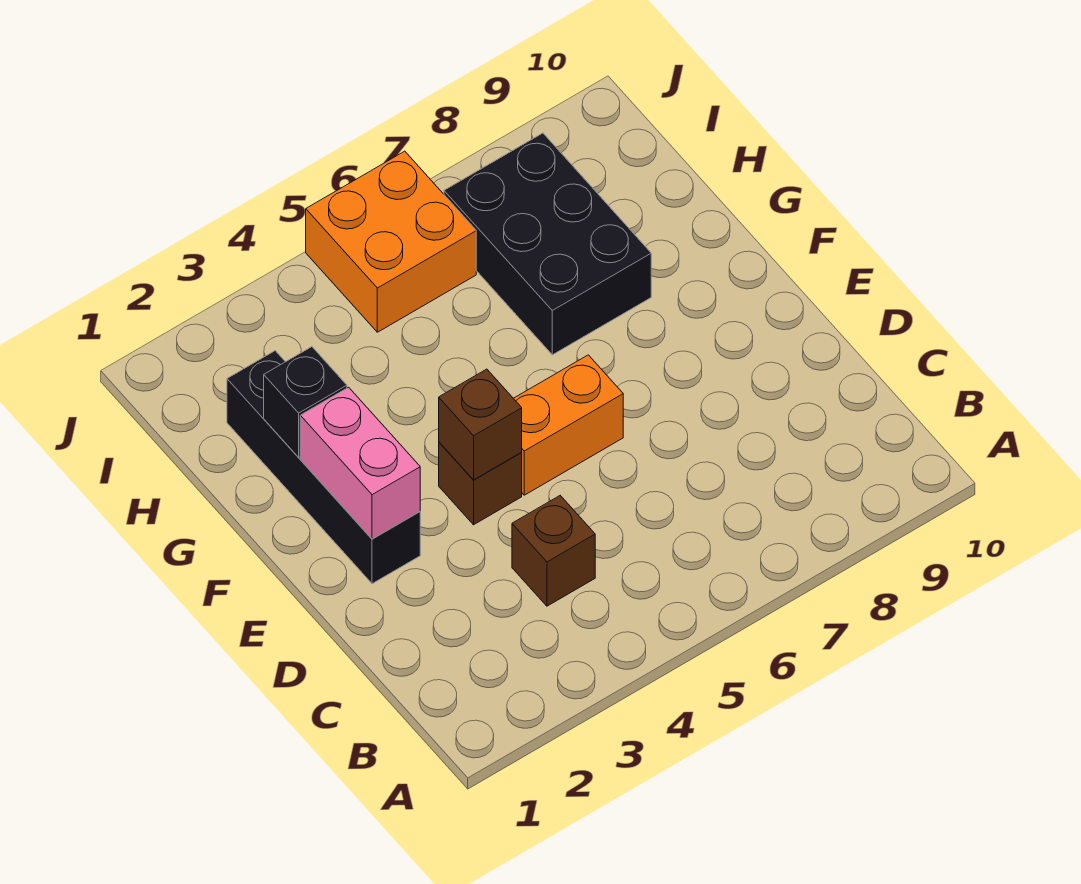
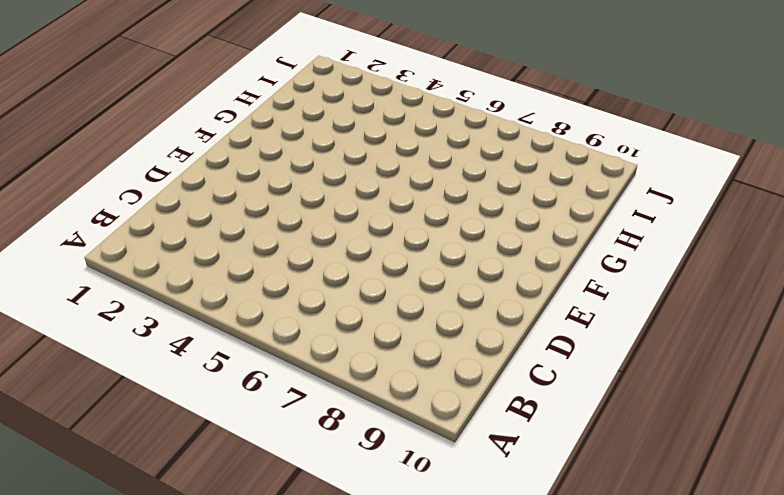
none -> brown brick C4 level 1
none -> black brick E2:H2 level 1

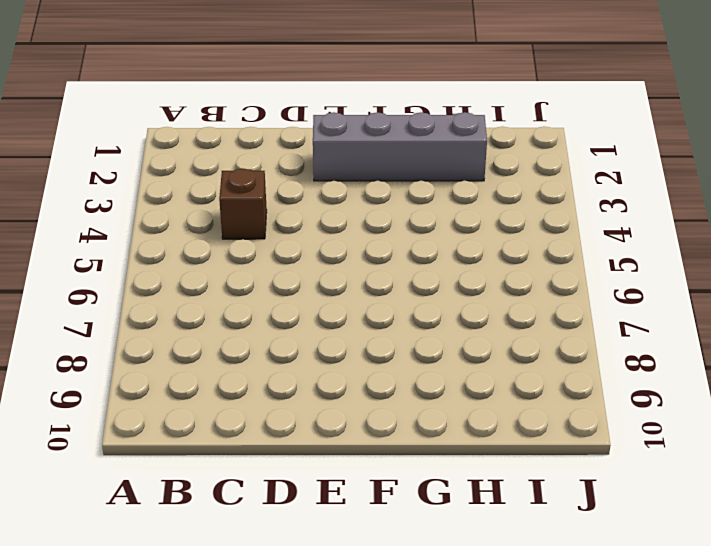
grey brick E2:H2 level 1 -> black brick E2:H2 level 1
none -> brown brick E4 level 1
none -> orange brick E5:E6 level 1

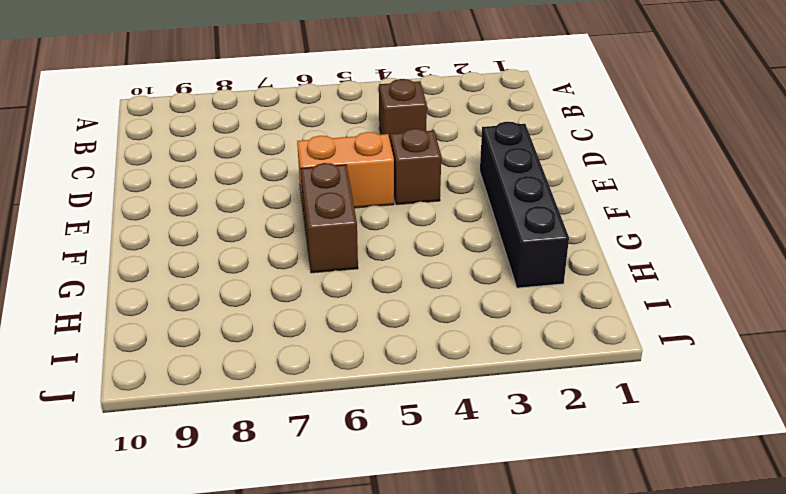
brown brick F6:G6 level 1 -> none
none -> black brick G7:I8 level 1
none -> orange brick I5:J6 level 1

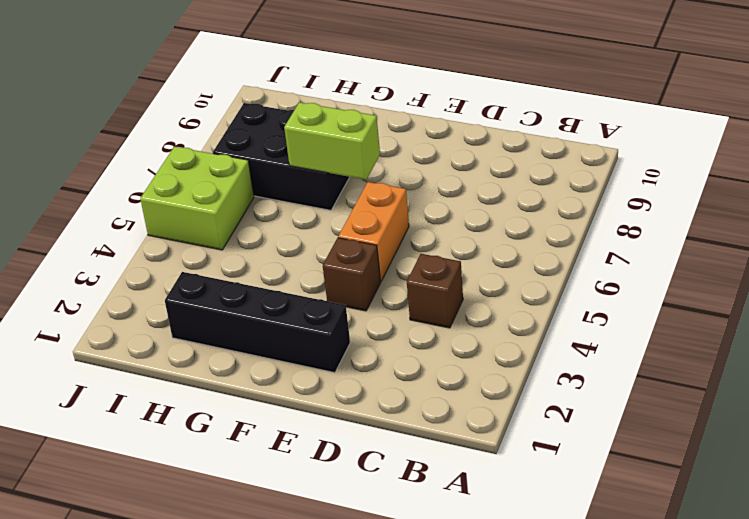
lime brick F7:G7 level 2 -> none
lime brick I5:J6 level 1 -> orange brick I5:J6 level 1
none -> pink brick E2:F2 level 2
none -> brown brick E4 level 2

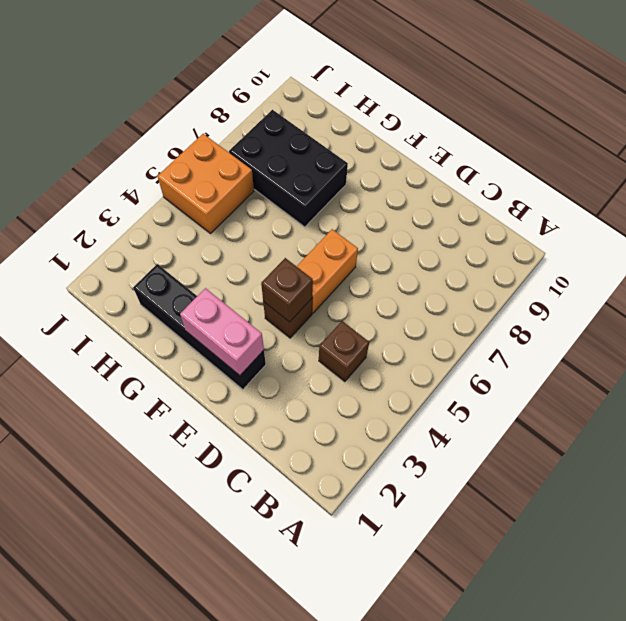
none -> black brick G2 level 2

